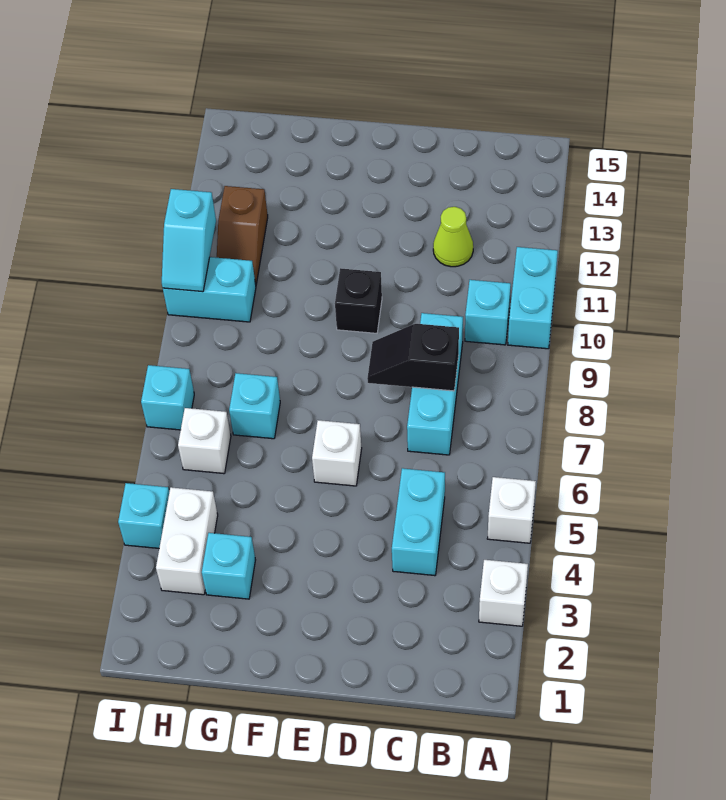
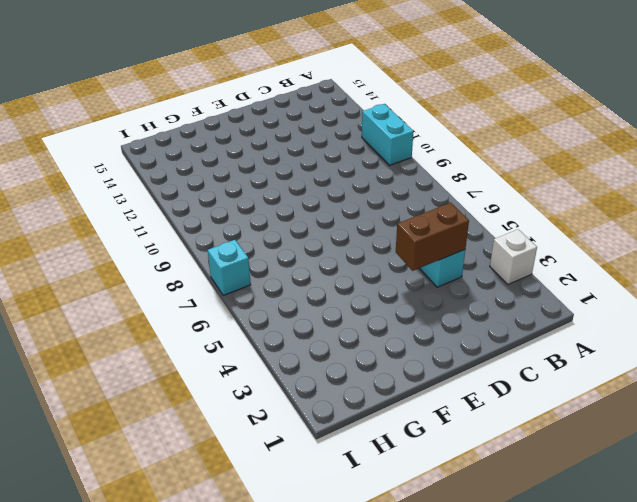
brown brick C4:D4 level 2 -> none
none -> white brick A5 level 1
none -> cyan brick B10 level 1
none -> cyan brick C7:C9 level 1

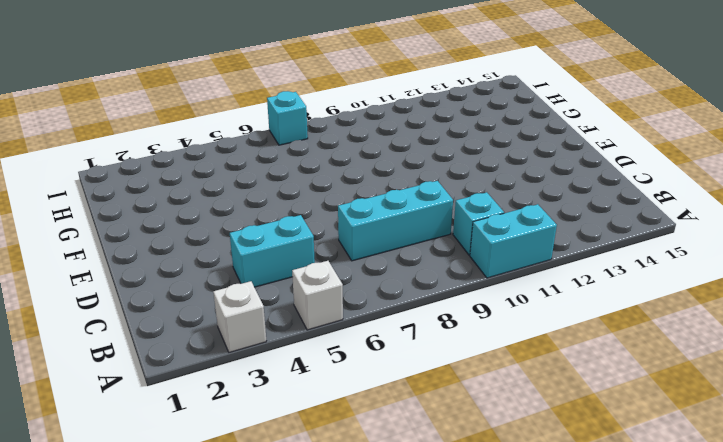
none -> lime cone C12 level 1
none -> white brick E6 level 1
none -> black brick E10 level 1

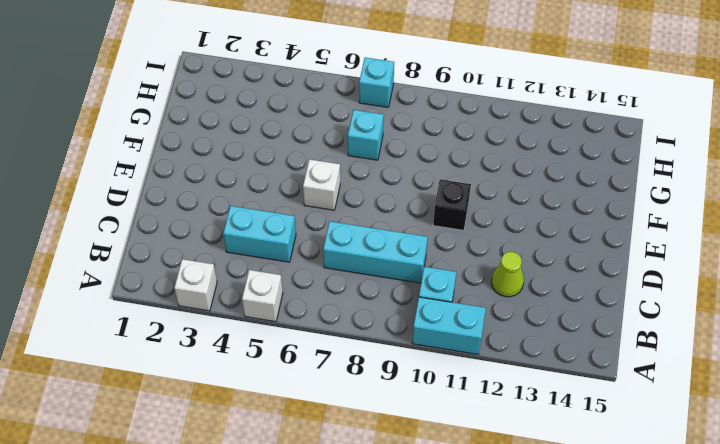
none -> cyan brick G3 level 1
none -> white brick H3:H4 level 1
none -> white brick H6 level 1

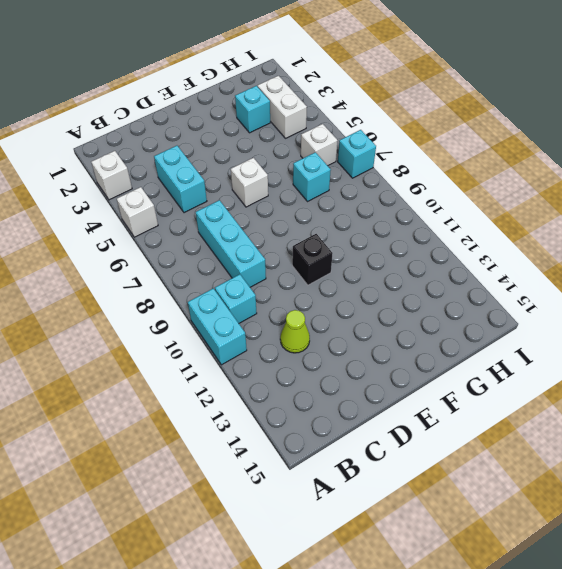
none -> cyan brick H10:I10 level 1
none -> brown slope H11:H12 level 1 top 12
none -> cyan brick I4 level 1

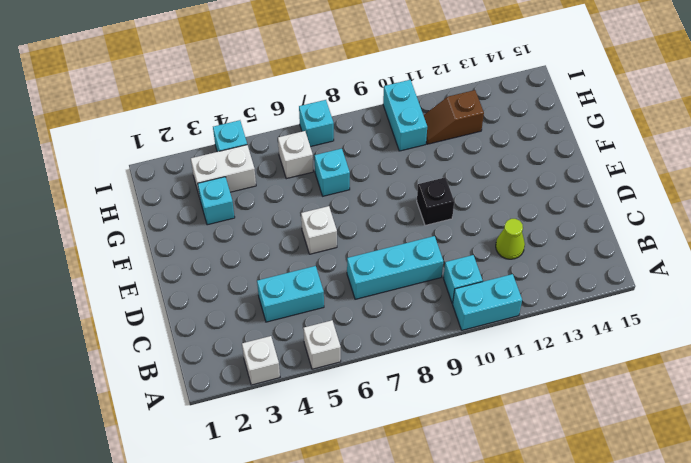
none -> black slope C8:D8 level 2 top C
none -> cyan slope I10:I11 level 2 top 11

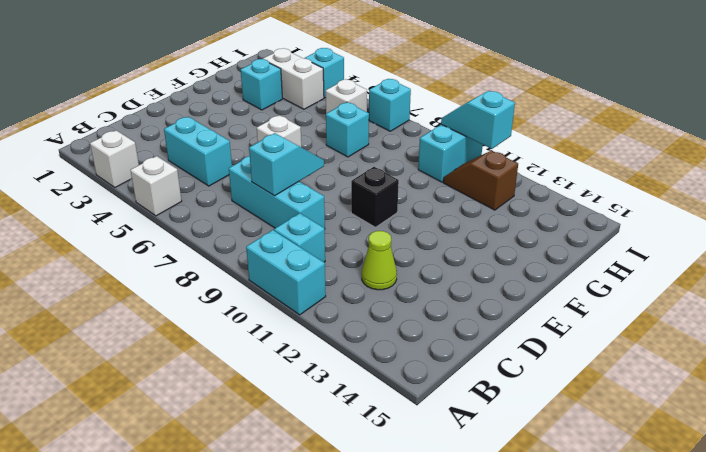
cyan slope C8:D8 level 2 top C -> black slope C8:D8 level 2 top C

